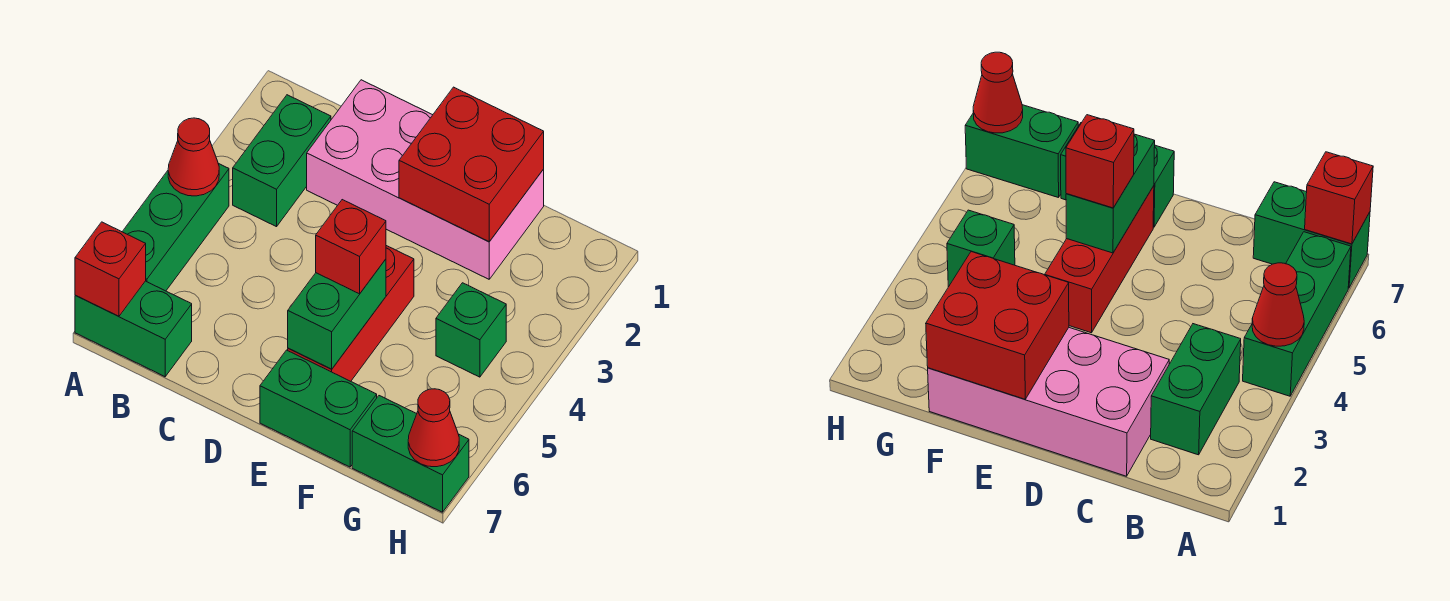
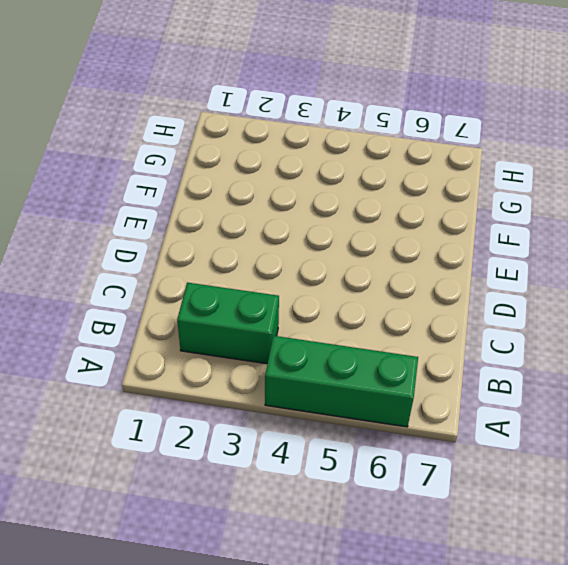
none -> green brick A7:B7 level 1
none -> pink brick C1:F2 level 1
none -> red brick E4:E6 level 1

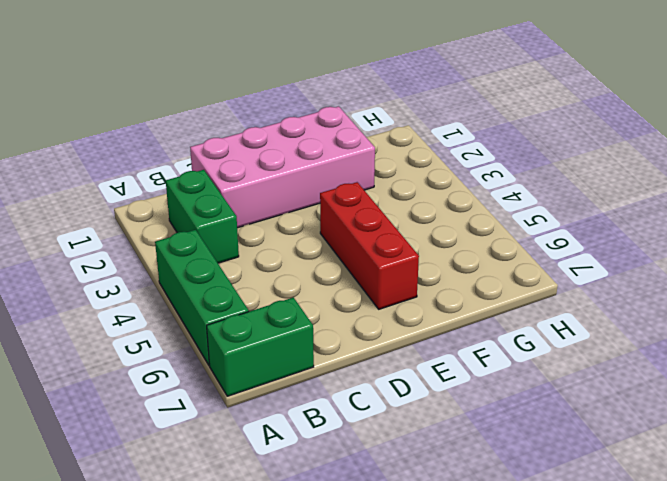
none -> green brick E7:F7 level 1
none -> green brick G4 level 1
none -> green brick G7:H7 level 1

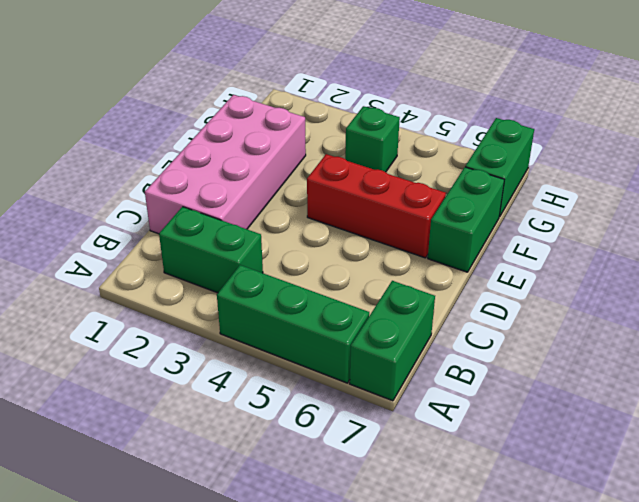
none -> red cone A4 level 2
none -> red brick A7 level 2
none -> red brick E1:F2 level 2

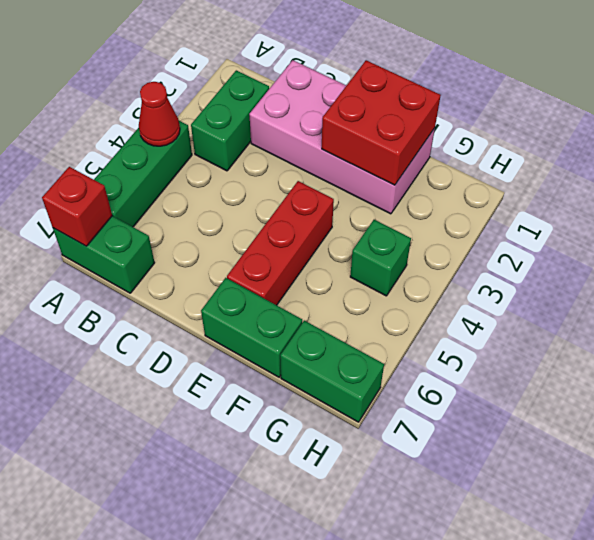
none -> green brick E5:E6 level 2
none -> red cone H7 level 2
none -> red brick E5 level 3

